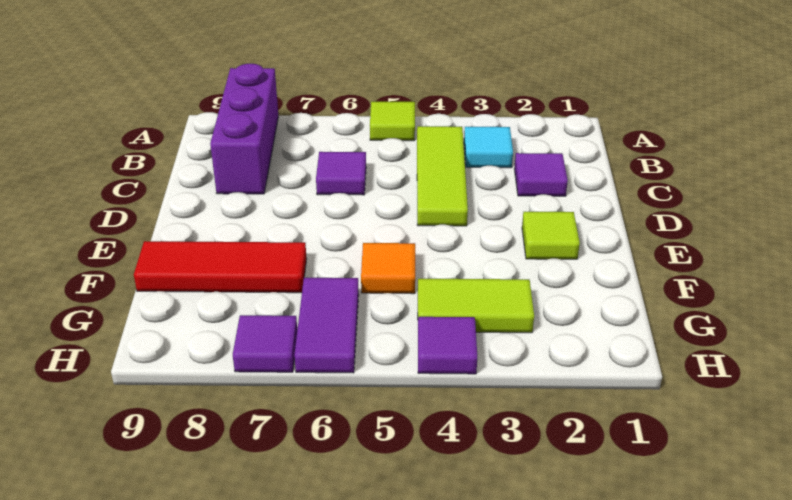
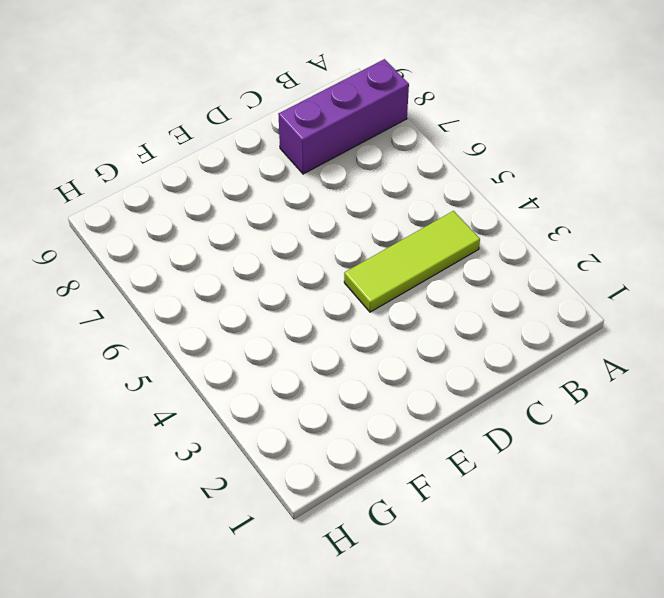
none -> lime tile A5 level 1
none -> cyan tile B3 level 1
none -> purple tile C2 level 1

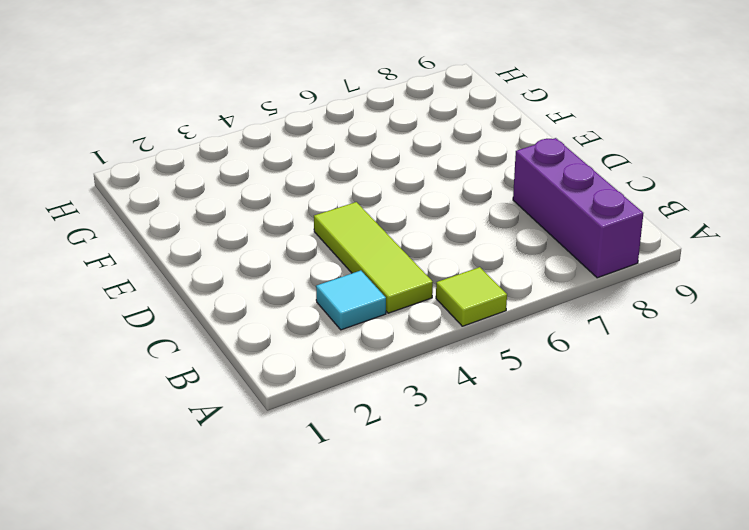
none -> purple tile C2 level 1
none -> purple tile C6 level 1
none -> lime tile E2 level 1

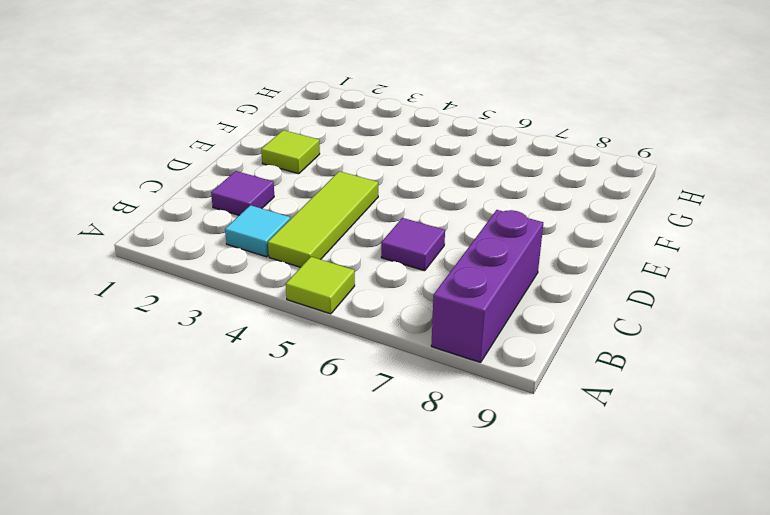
none -> orange tile F5 level 1
none -> red tile F7:F9 level 1
none -> lime tile G3:G4 level 1

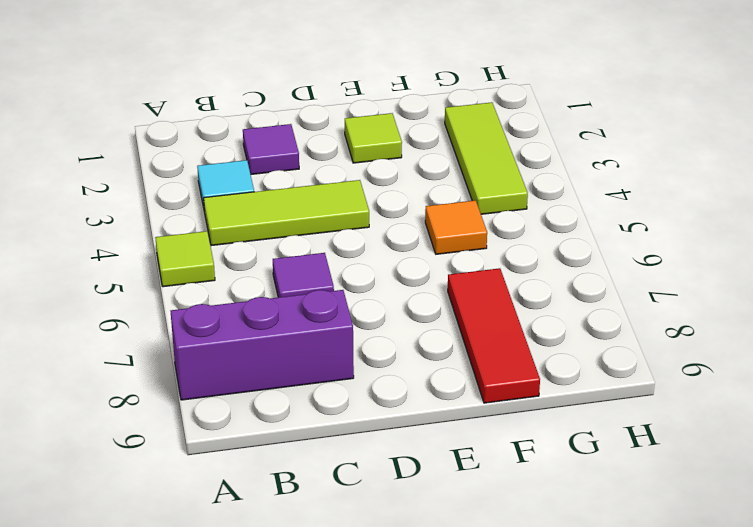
lime tile G2:G4 level 1 -> lime tile G3:G4 level 1
none -> purple tile G6:H6 level 1
none -> purple tile H4 level 1
none -> purple tile H7 level 1

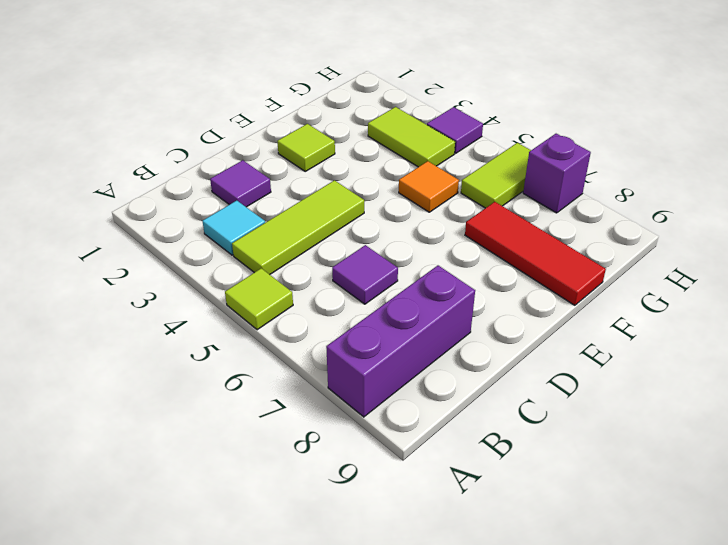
lime tile G6:H6 level 1 -> purple tile G6:H6 level 1
purple brick H7 level 1 -> purple tile H7 level 1

